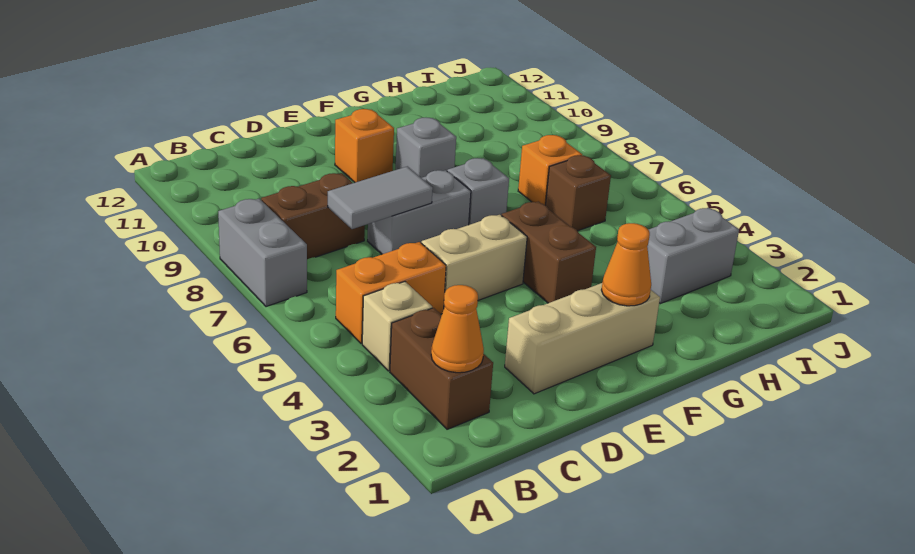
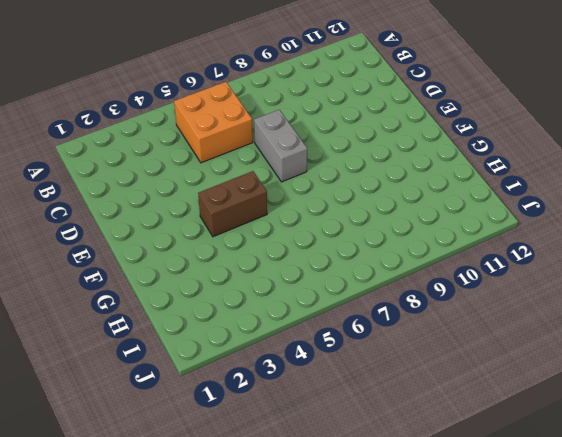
orange brick B5:C6 level 1 -> orange brick B5:C5 level 1
none -> grey brick A7:A8 level 1
none -> brown brick B2:B3 level 1
none -> tan brick B4 level 1

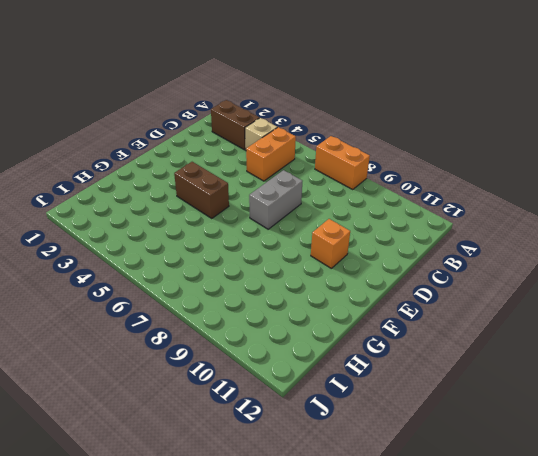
orange brick A7:A8 level 1 -> grey brick A7:A8 level 1
none -> brown brick B8:C8 level 1
none -> tan brick D2:F2 level 1
none -> tan brick D5:E5 level 1

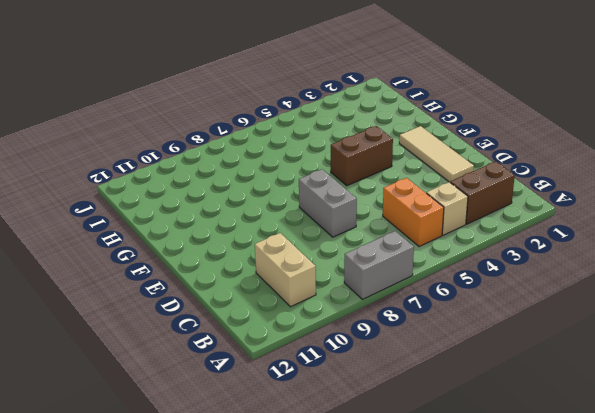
tan brick B10:C10 level 1 -> tan brick D5:E5 level 1
tan tile D2:F2 level 1 -> tan brick D2:F2 level 1
none -> brown brick B8:C8 level 1
none -> orange brick E10 level 1
none -> grey brick F7 level 1

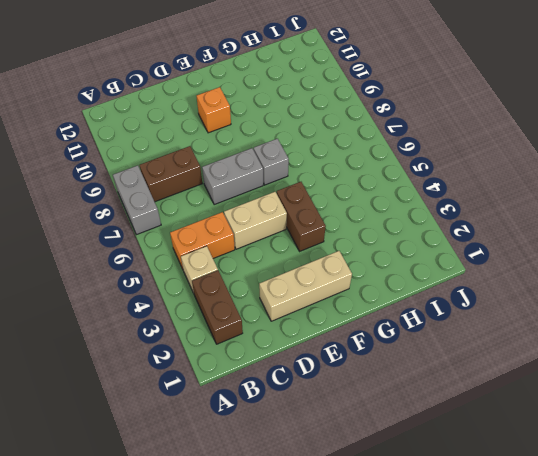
none -> grey brick F9 level 1
none -> grey brick H3:I3 level 1
none -> brown brick H6 level 1

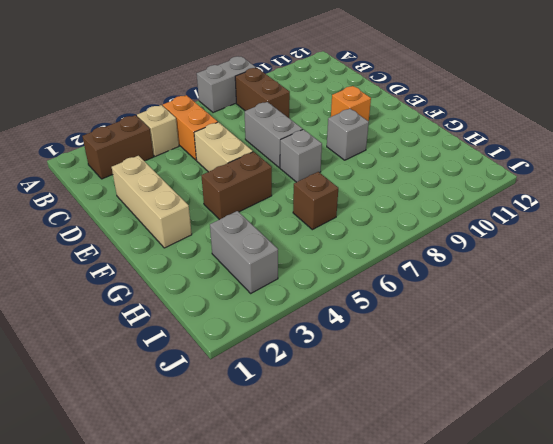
none -> orange brick H7 level 1
none -> orange cone B2 level 2
none -> grey tile C7:D7 level 2

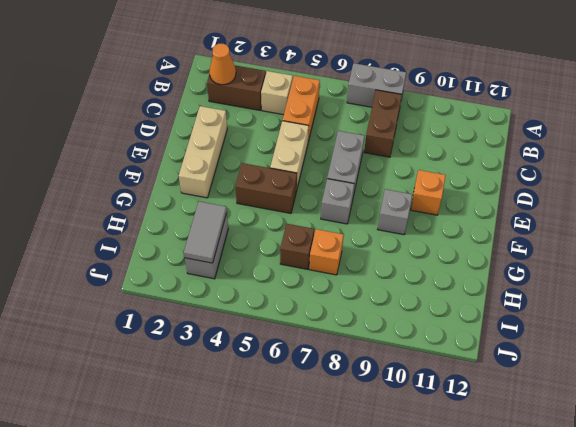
grey tile H3:I3 level 2 -> grey tile C7:D7 level 2
none -> orange cone F2 level 2

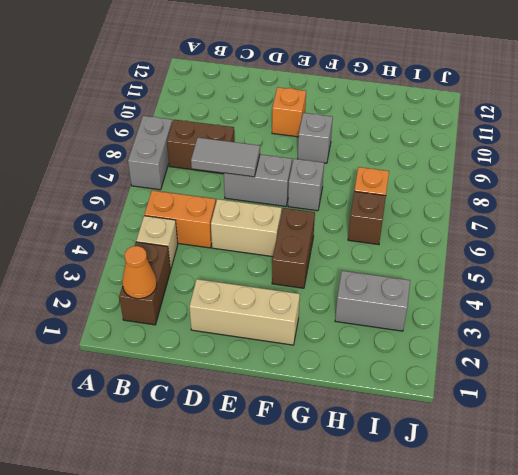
none -> orange cone F2 level 2

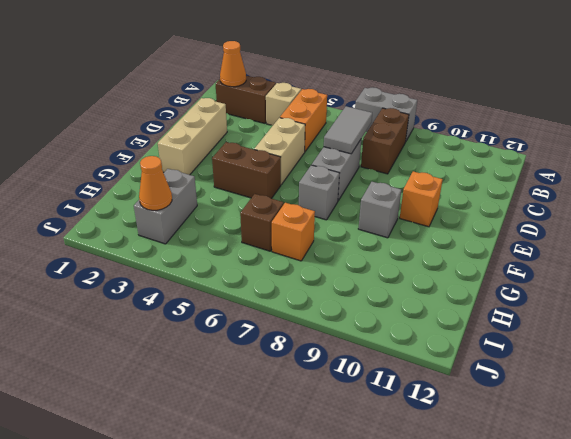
orange cone I3 level 2 -> orange cone F2 level 2

